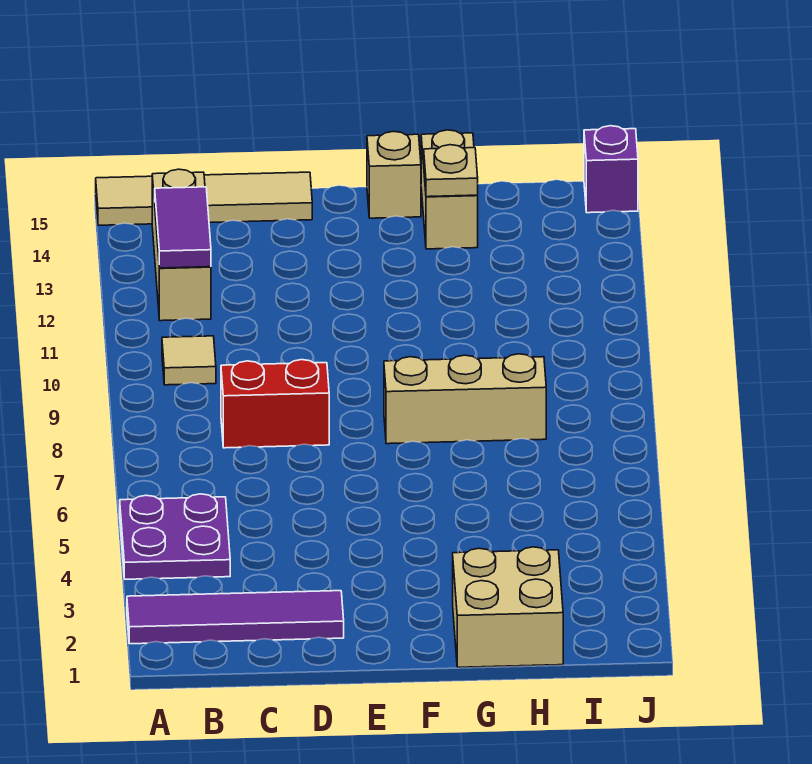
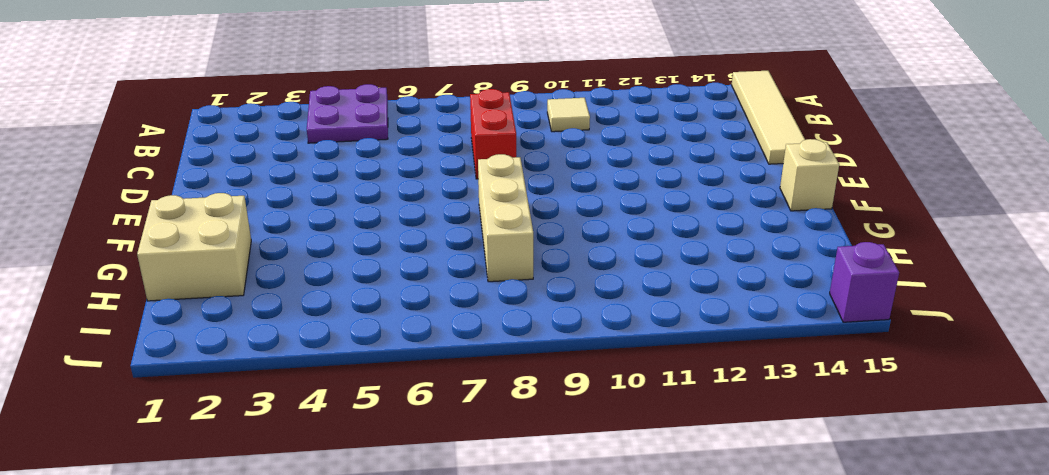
none -> purple tile A2:D2 level 1
none -> tan brick B12:B14 level 1
none -> tan brick G14:G15 level 1

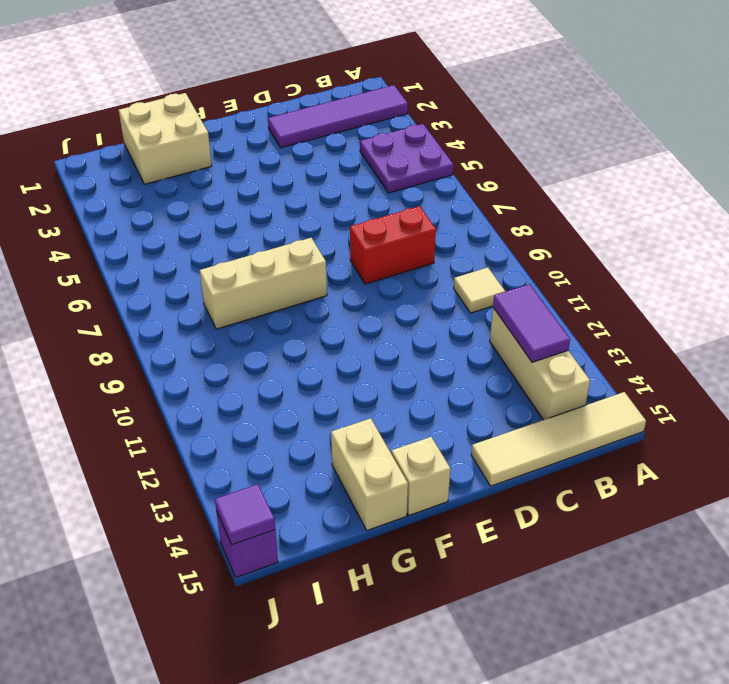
purple tile J15 level 2 -> none
none -> tan plate G14 level 2

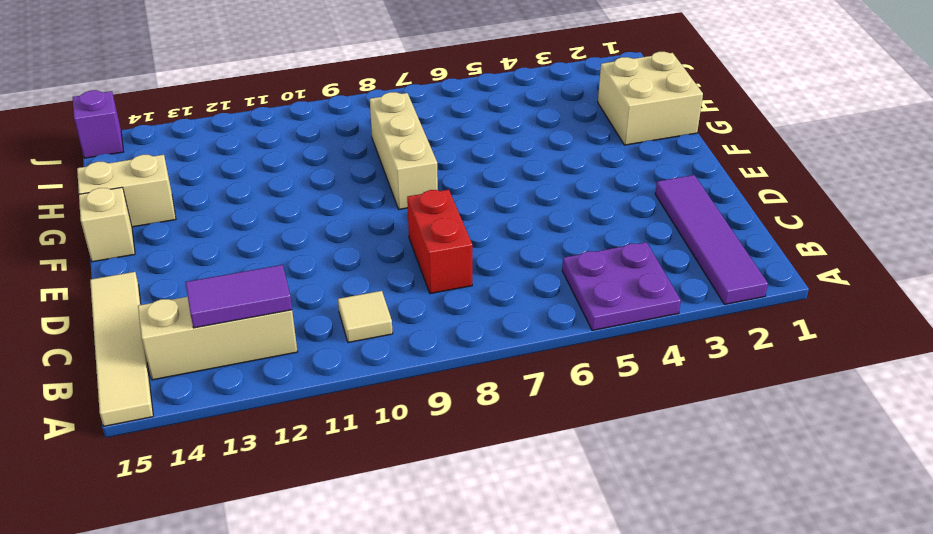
none -> tan plate G14 level 2

